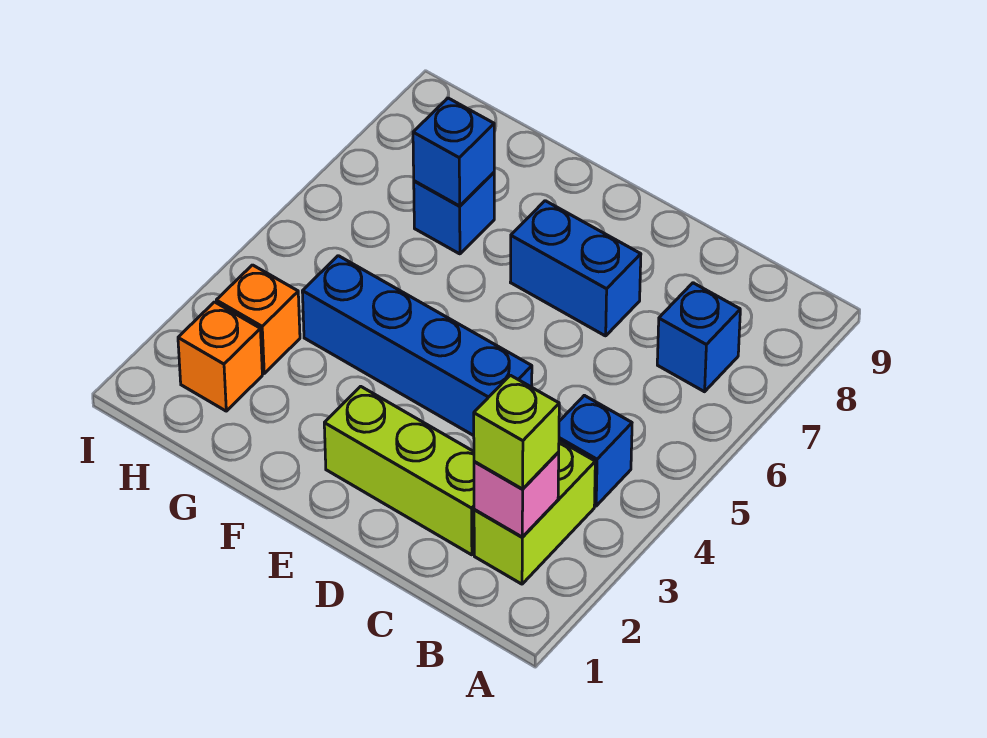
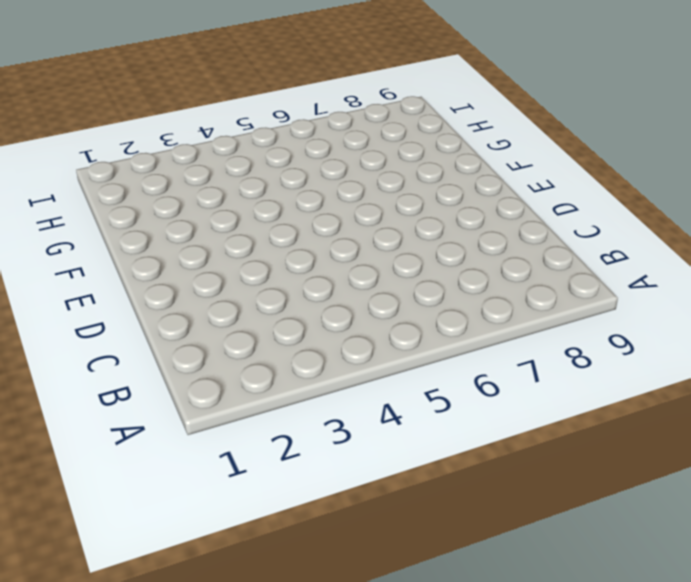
none -> lime brick B2:B3 level 1
none -> blue brick B4 level 1
none -> blue brick B7 level 1

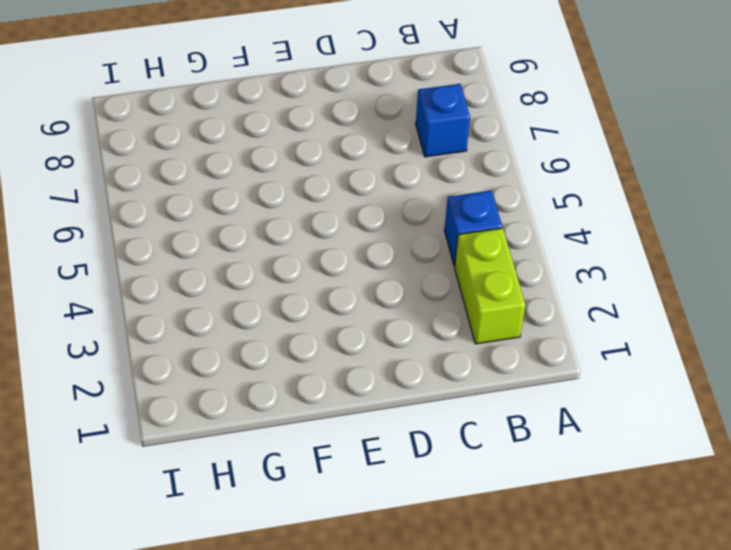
none -> lime brick C2:E2 level 1
none -> blue brick D4:G4 level 1
none -> blue brick D7:E7 level 1

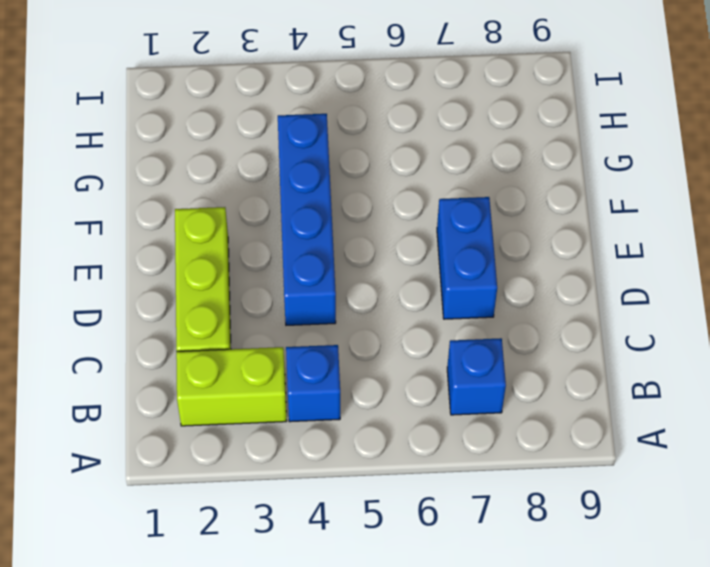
none -> blue brick G7 level 1
none -> orange brick H2 level 1
none -> orange brick H3 level 1

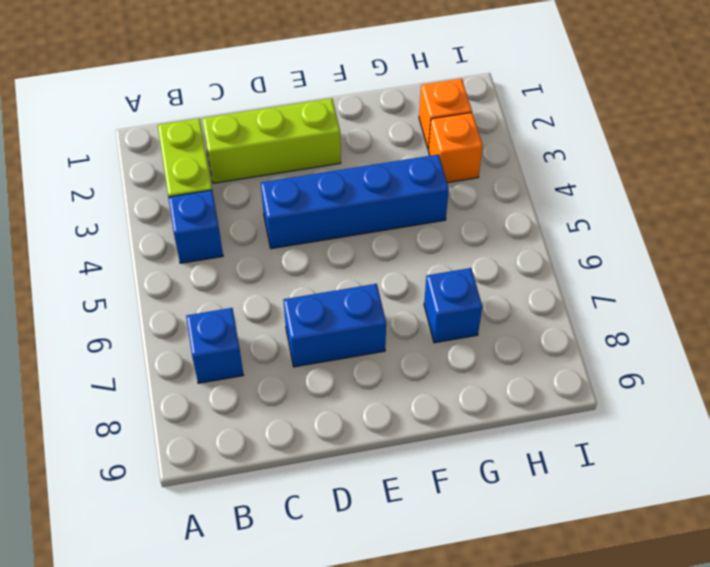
none -> pink brick B2 level 2
none -> blue brick G7 level 2
none -> lime brick B2 level 3

